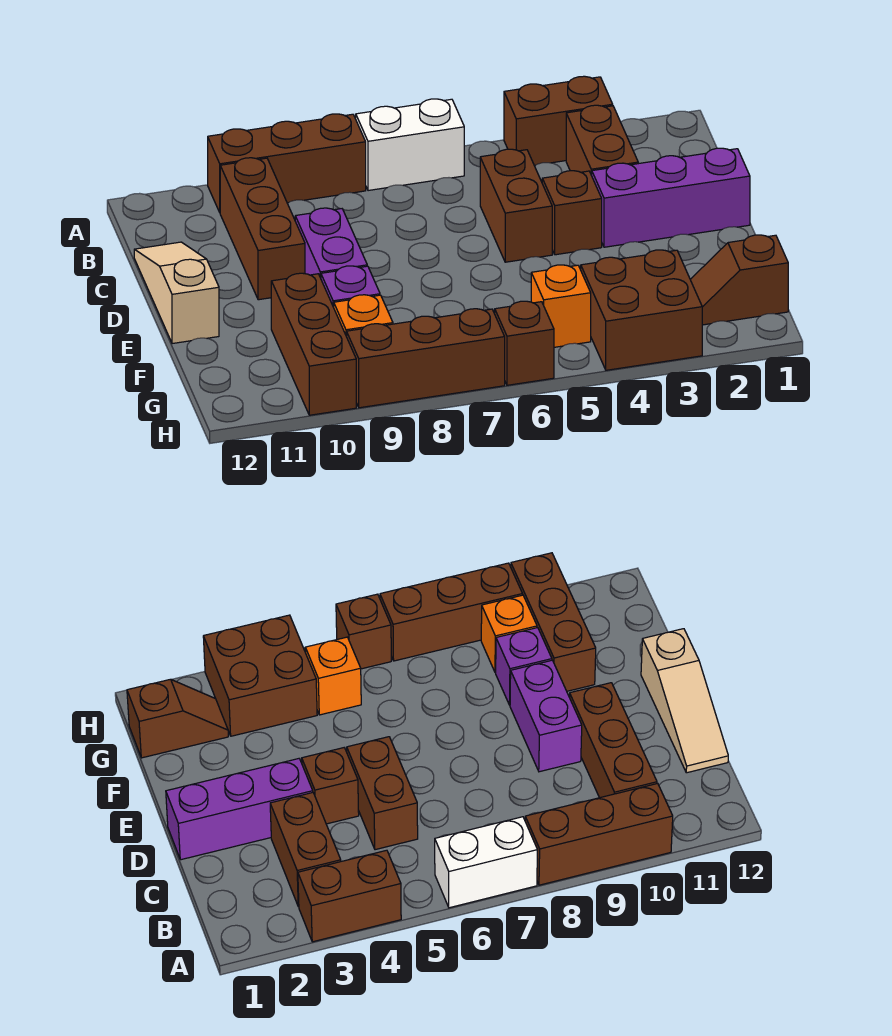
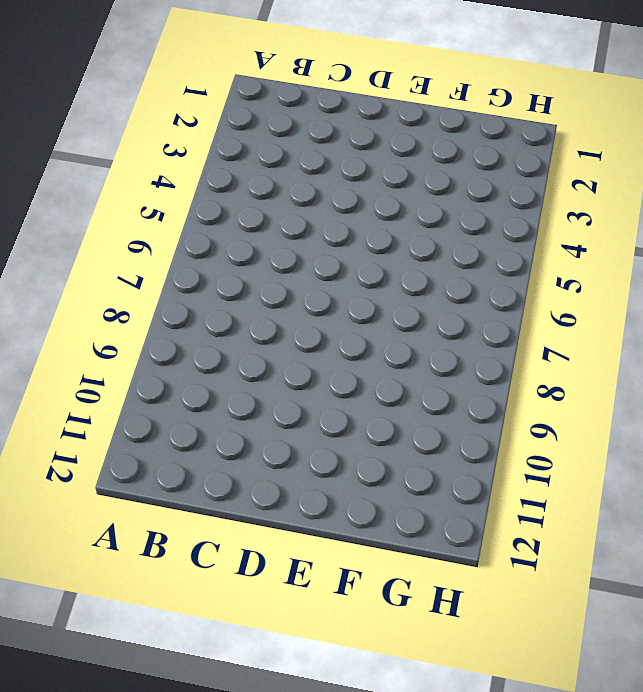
none -> brown brick A3:A4 level 1
none -> white brick A6:A7 level 1
none -> brown brick A8:A10 level 1

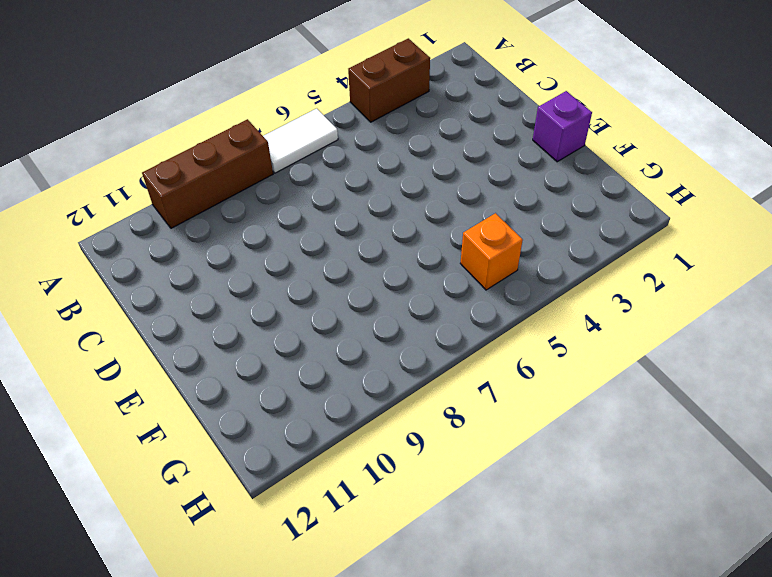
white tile A6:A7 level 1 -> white brick A6:A7 level 1
purple brick E1 level 1 -> purple brick F9 level 1
none -> brown brick B3:C3 level 1
none -> brown brick B10:D10 level 1
none -> brown brick C5:D5 level 1

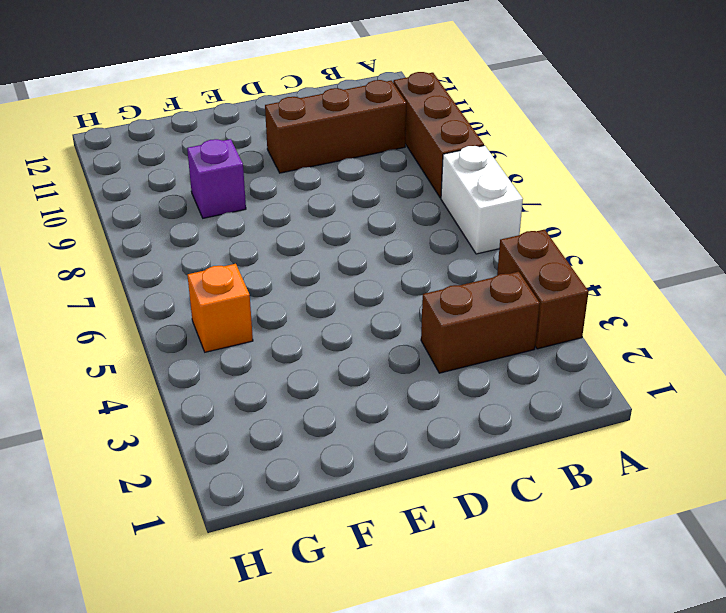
none -> brown brick C5:D5 level 1
none -> tan slope C12:E12 level 1 top E
none -> purple brick D1:D3 level 1

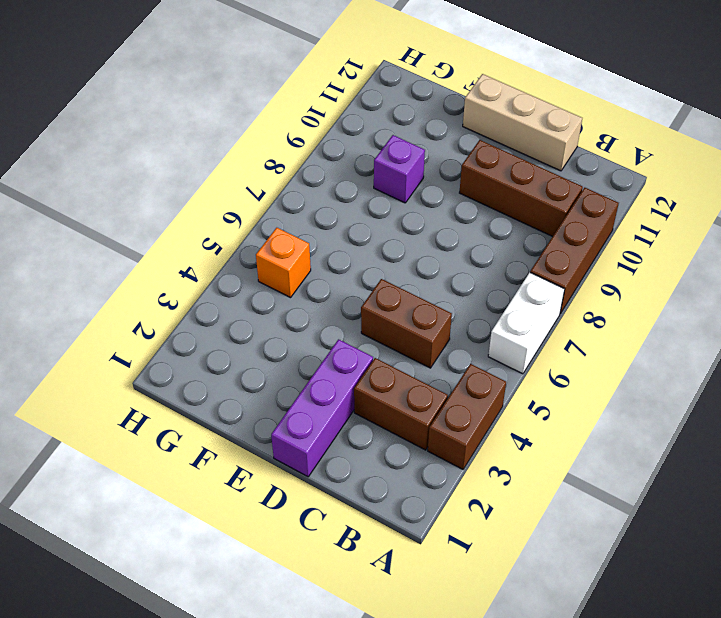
tan brick C12:E12 level 1 -> tan slope C12:E12 level 1 top E
none -> brown brick D4 level 1
none -> purple brick D9:E9 level 1
none -> brown brick F10:H10 level 1

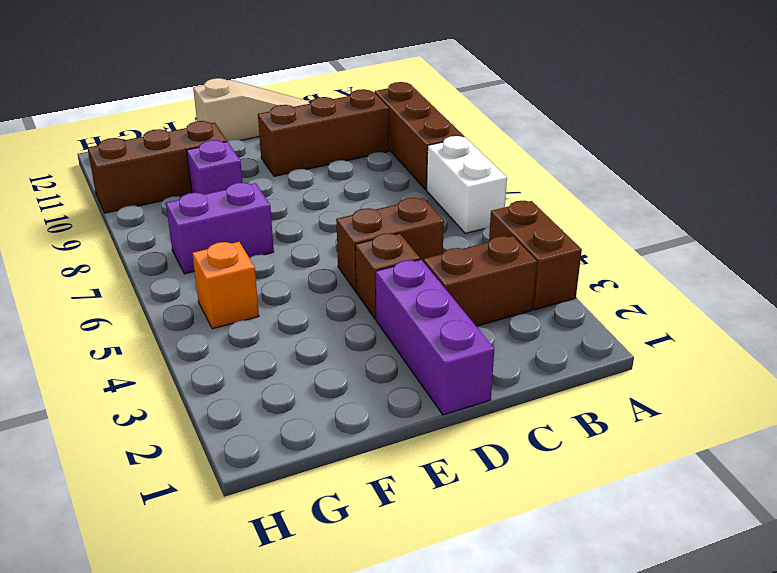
purple brick F7:G7 level 1 -> purple brick D9:E9 level 1
none -> brown slope G1:G2 level 1 top 1
none -> brown brick G3:H4 level 1
none -> orange brick G9 level 1

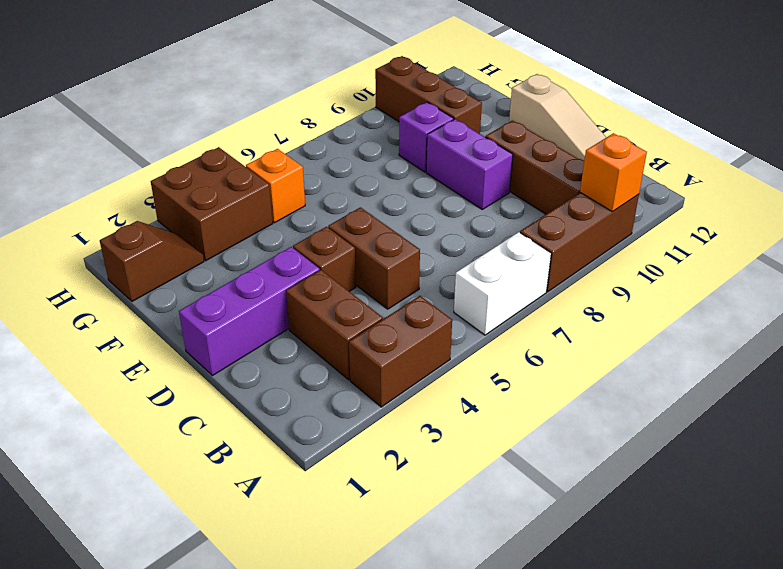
orange brick A10 level 2 -> orange brick G9 level 1
none -> brown brick H6 level 1
none -> brown brick H7:H9 level 1

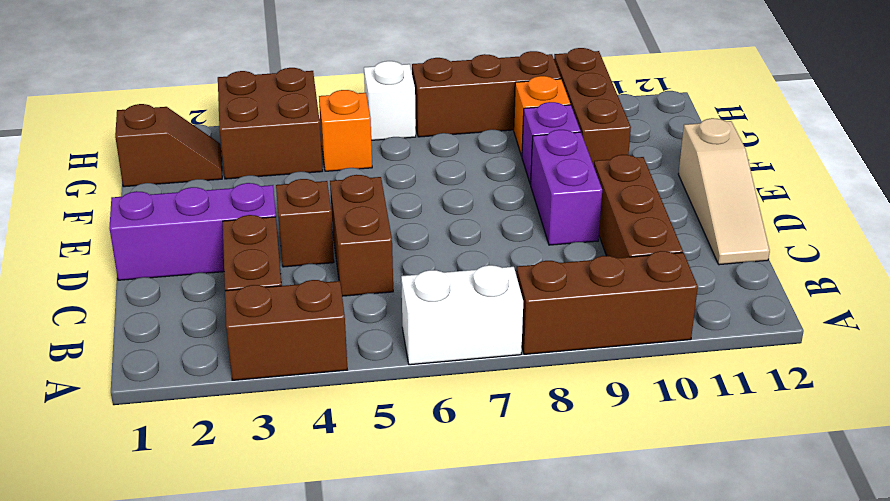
white brick H6 level 1 -> brown brick H6 level 1

